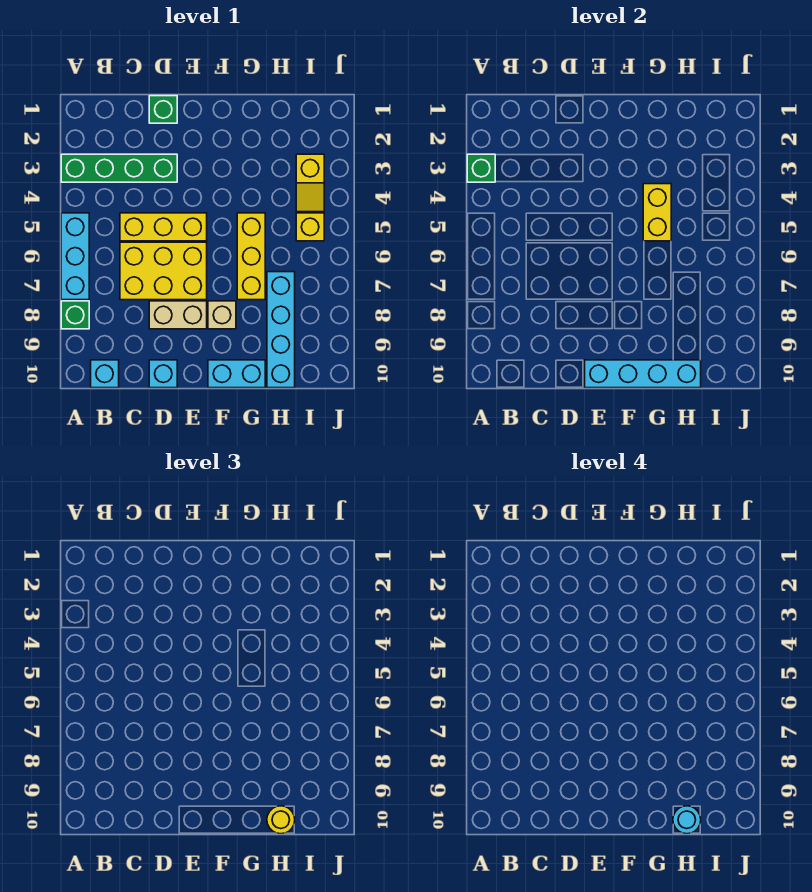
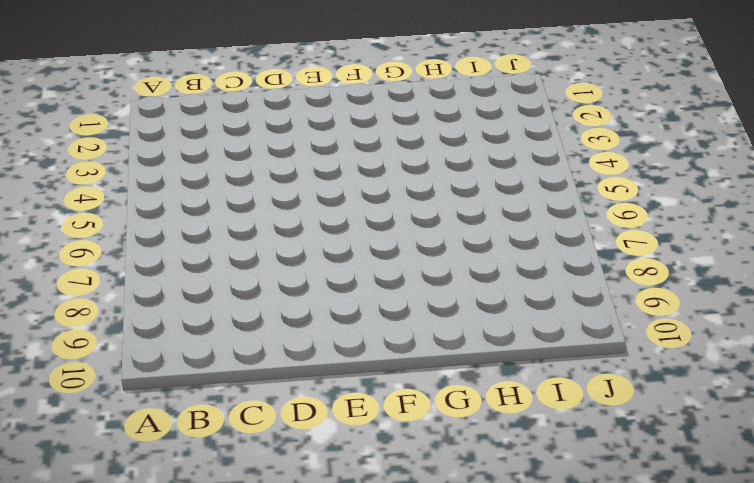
none -> green brick A3:D3 level 1
none -> cyan brick A5:A7 level 1
none -> green brick A8 level 1

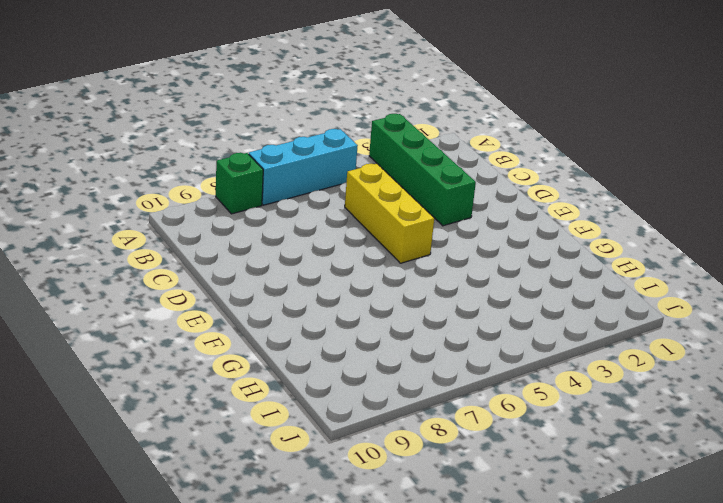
none -> cyan brick B10 level 1
none -> yellow brick C6:E7 level 1
none -> green brick D1 level 1

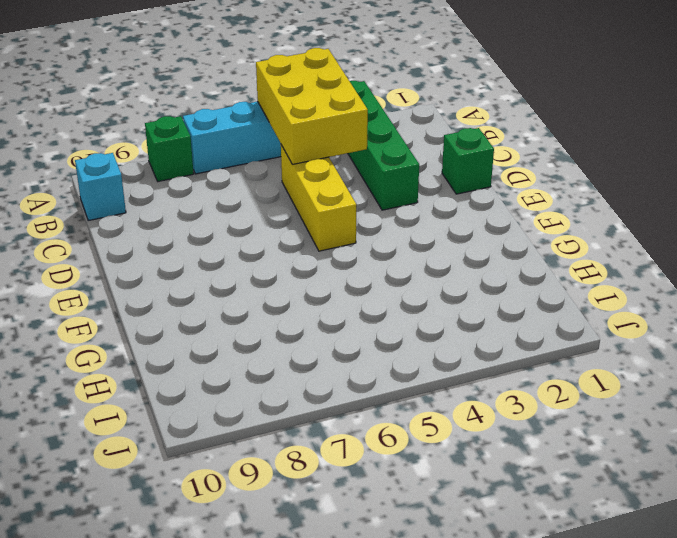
yellow brick A4:C5 level 2 -> yellow brick C6:E7 level 1
none -> tan brick D8:E8 level 1
none -> cyan brick D10 level 1
none -> tan brick F8 level 1

